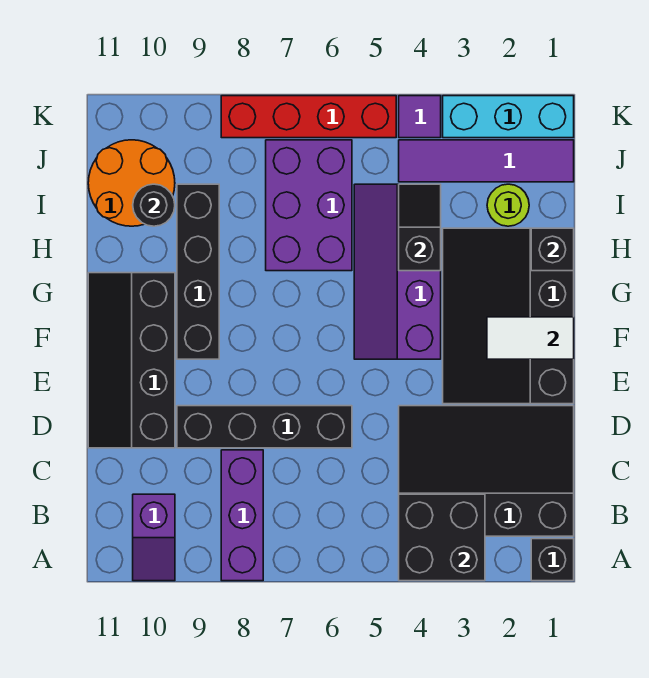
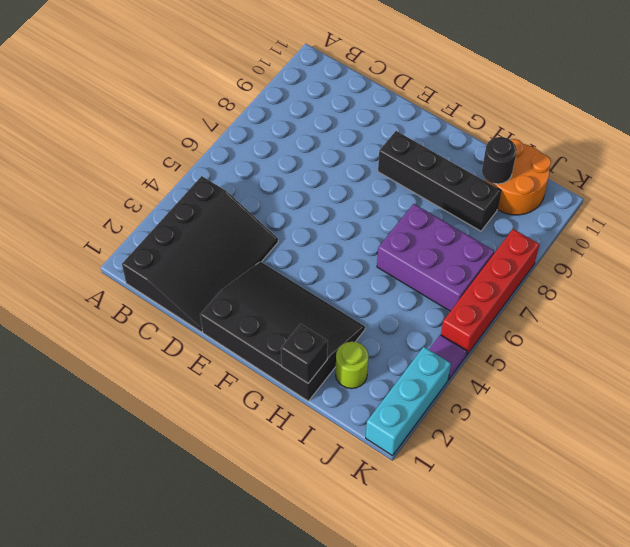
none -> black brick A1 level 1
none -> purple brick A8:C8 level 1
none -> purple slope A10:B10 level 1 top B

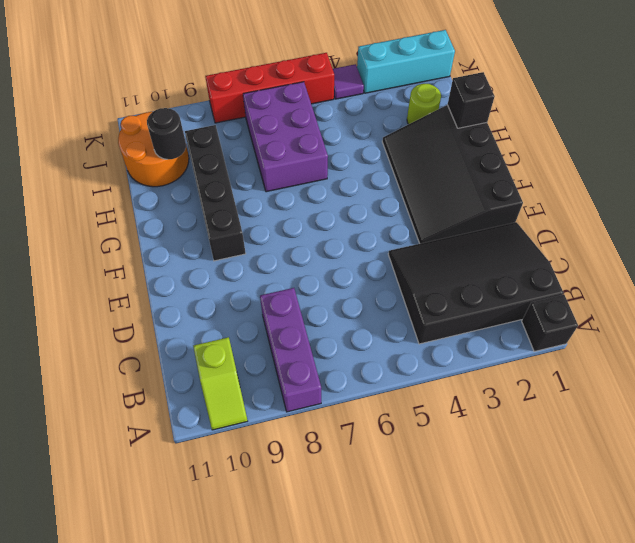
lime slope A10:B10 level 1 top B -> purple slope A10:B10 level 1 top B
none -> black brick D6:D9 level 1
none -> black slope D10:G11 level 1 top 10
none -> purple slope F4:I5 level 1 top 4

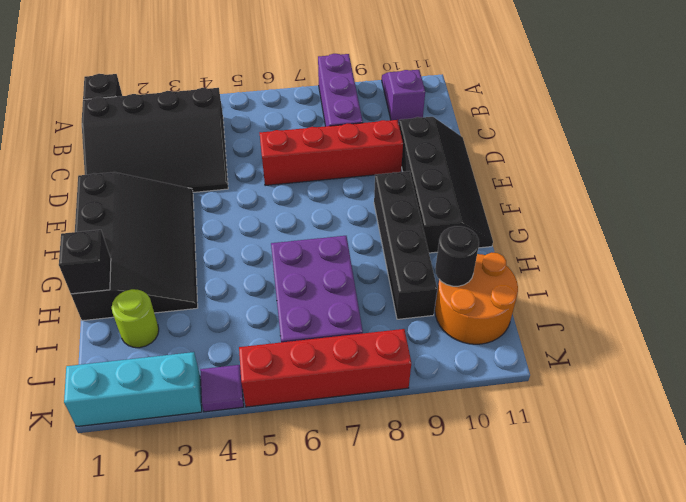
red brick D6:D9 level 1 -> black brick D6:D9 level 1
none -> purple slope F4:I5 level 1 top 4
none -> purple tile J1:J4 level 1
none -> black brick A3:B4 level 2

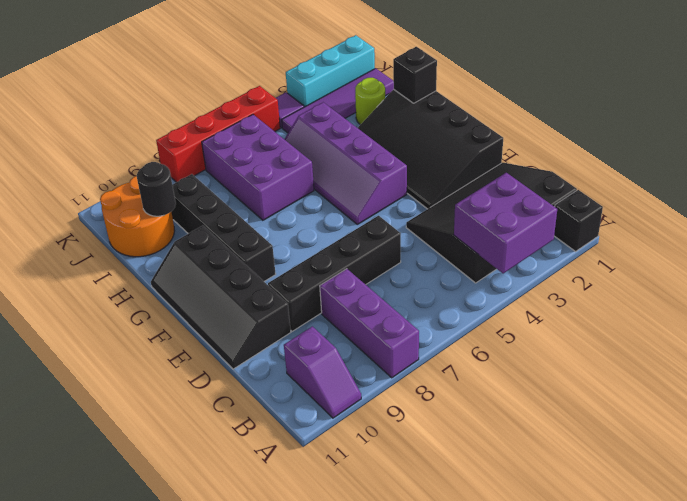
purple brick A3:B4 level 2 -> black brick A3:B4 level 2
none -> white tile F1:F2 level 2
none -> black slope H4:I4 level 2 top H

